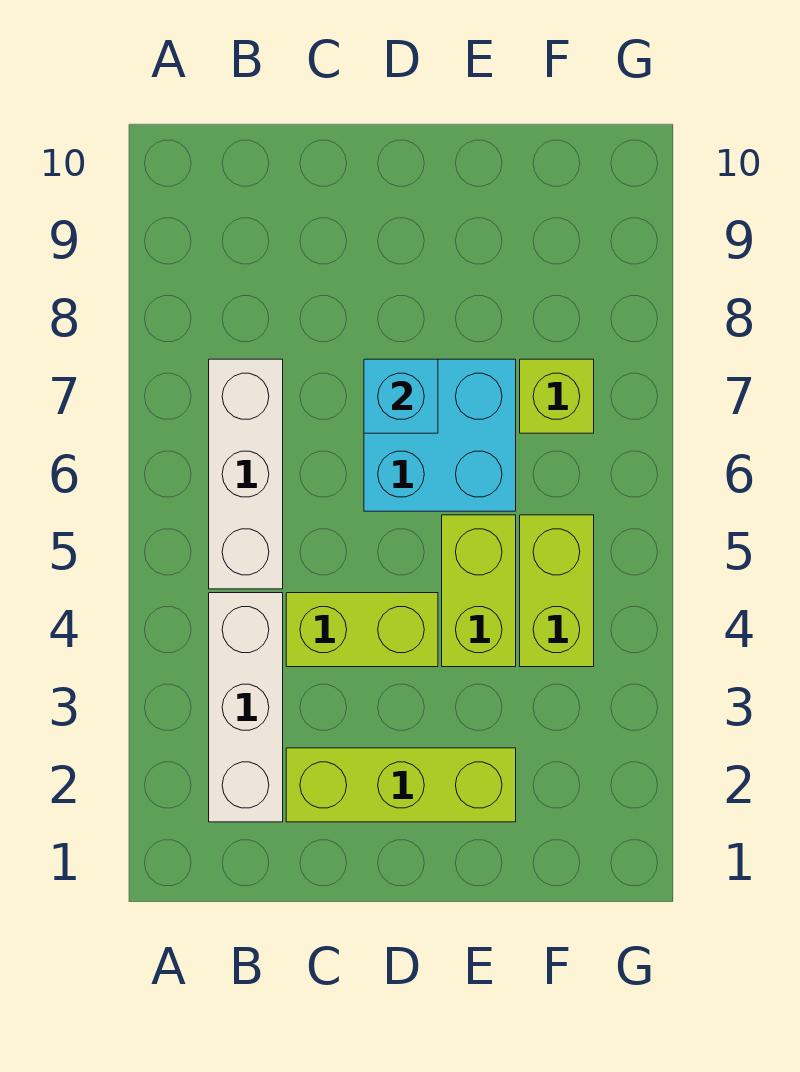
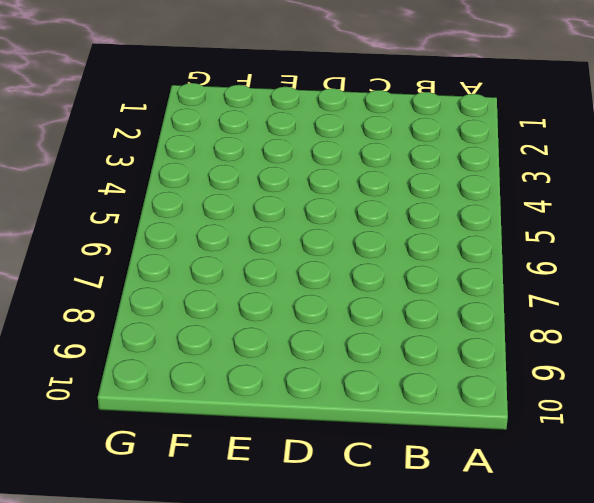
none -> white brick B2:B4 level 1
none -> white brick B5:B7 level 1

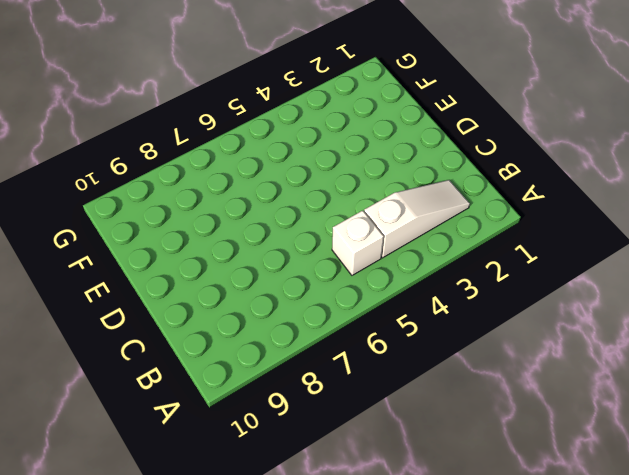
white slope B2:B4 level 1 top 4 -> white brick B2:B4 level 1
white brick B5 level 1 -> white brick B5:B7 level 1
none -> lime brick C2:E2 level 1
none -> lime brick C4:D4 level 1

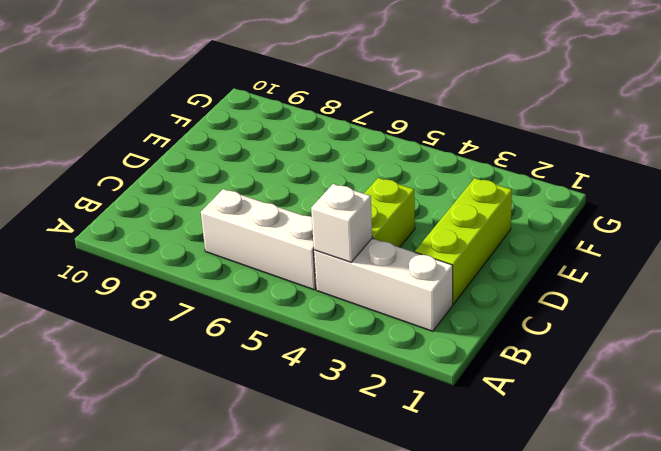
white brick B4 level 2 -> none
none -> cyan brick D6:E7 level 1
none -> lime brick E4:E5 level 1

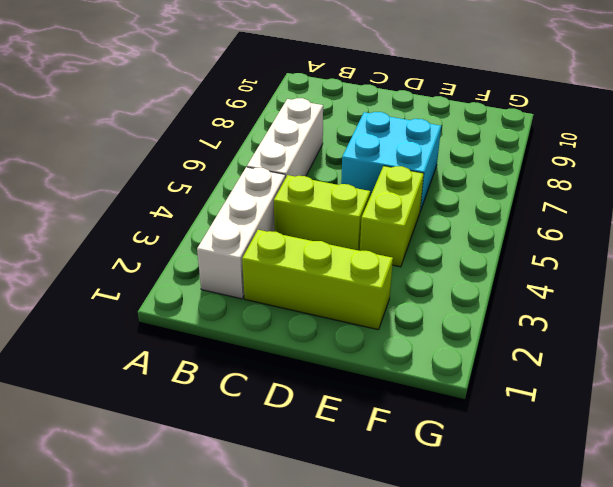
none -> lime brick F4:F5 level 1
none -> lime brick F7 level 1

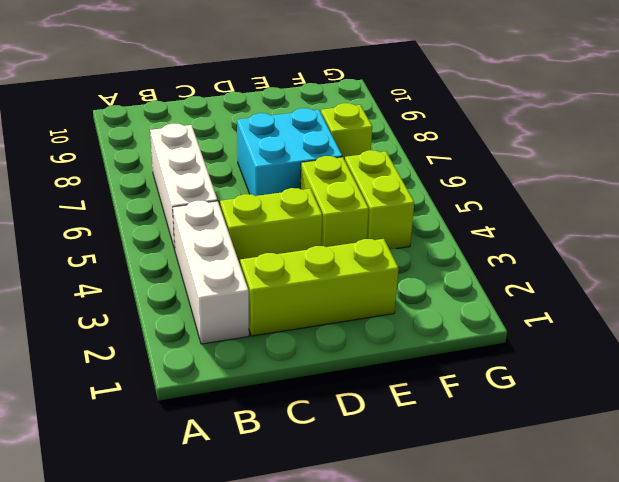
none -> cyan brick D7 level 2

